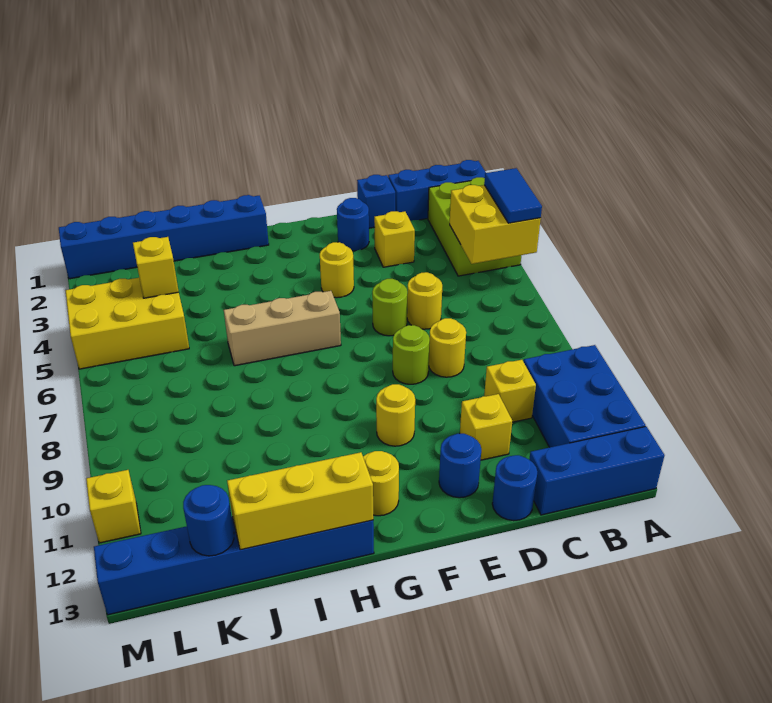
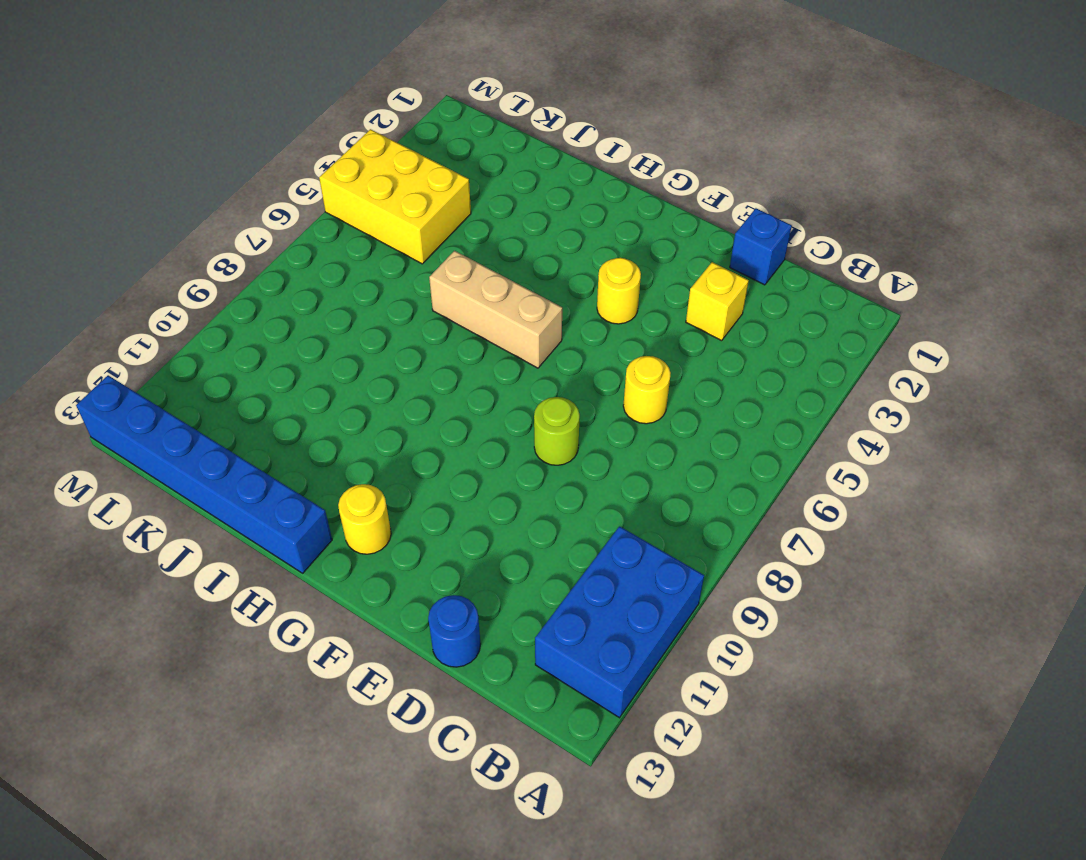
none -> blue brick A1:C1 level 1
none -> lime brick A2:B4 level 1
none -> blue brick A13:C13 level 1

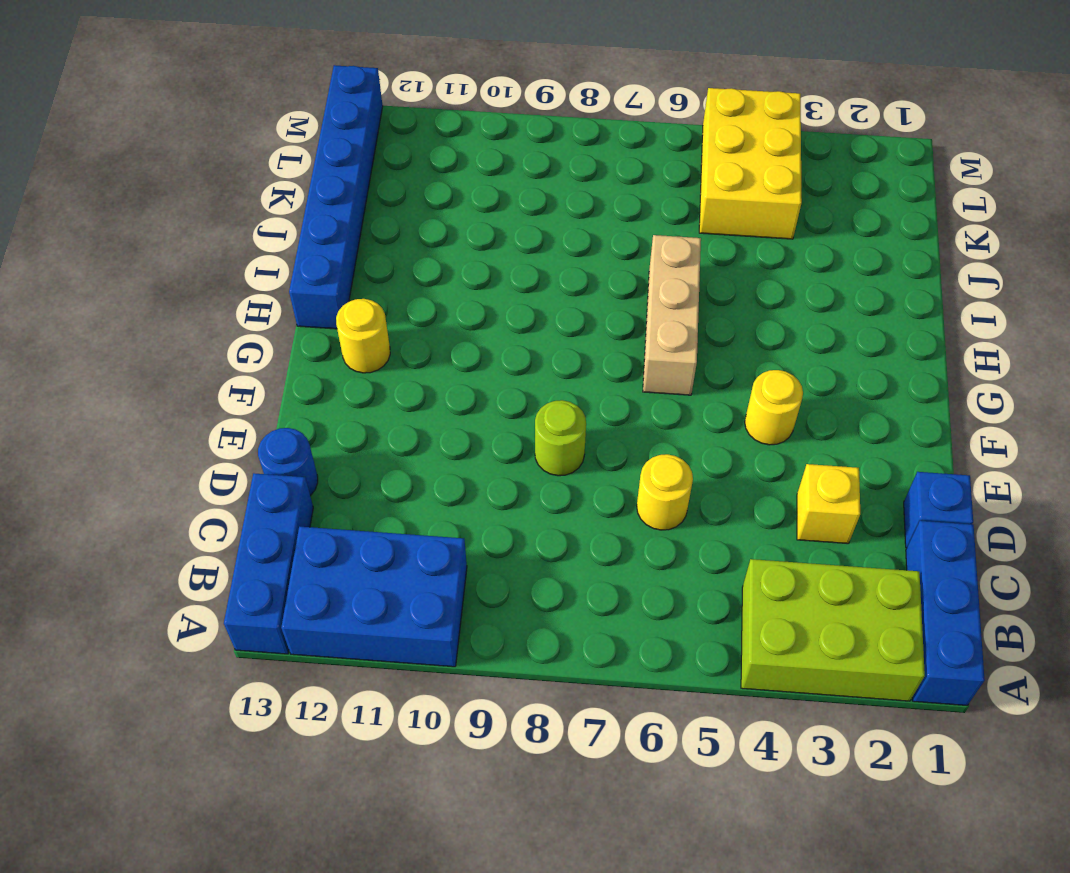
none -> yellow brick C10 level 1
none -> yellow round brick D8 level 1
none -> yellow brick D11 level 1

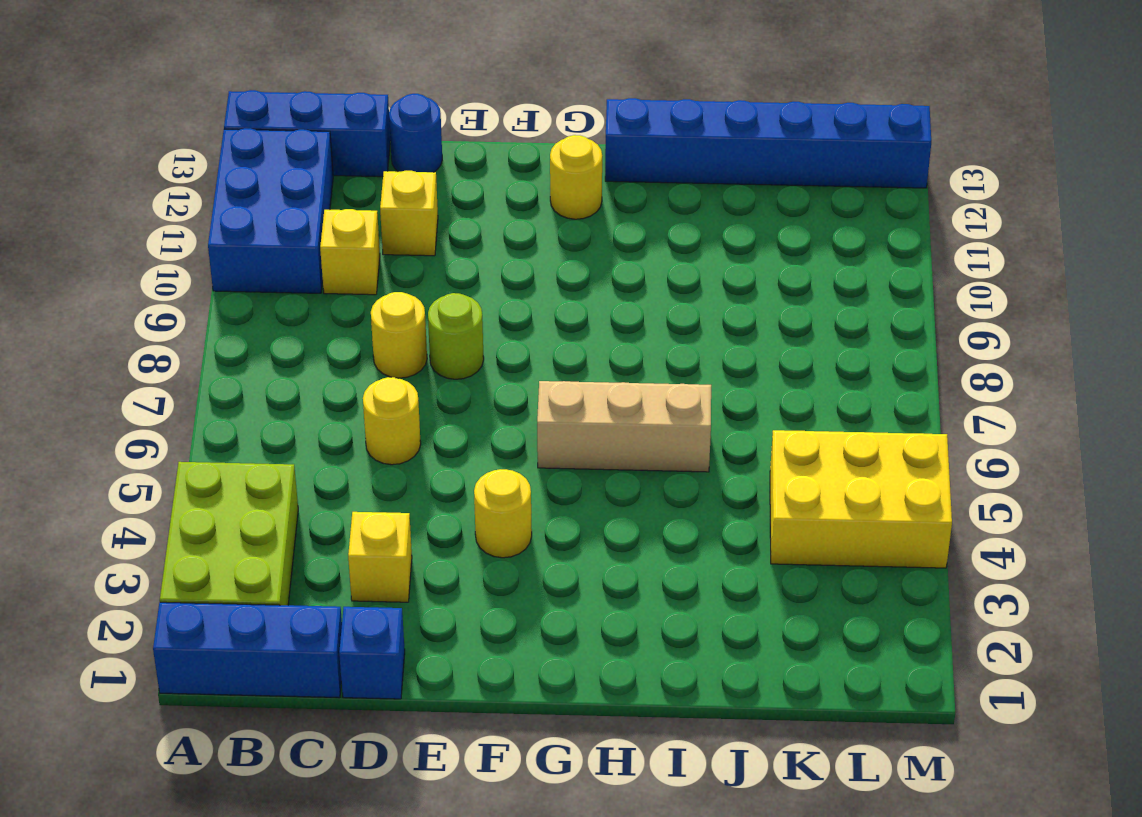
none -> blue round brick E2 level 1
none -> lime round brick E6 level 1
none -> blue round brick E12 level 1

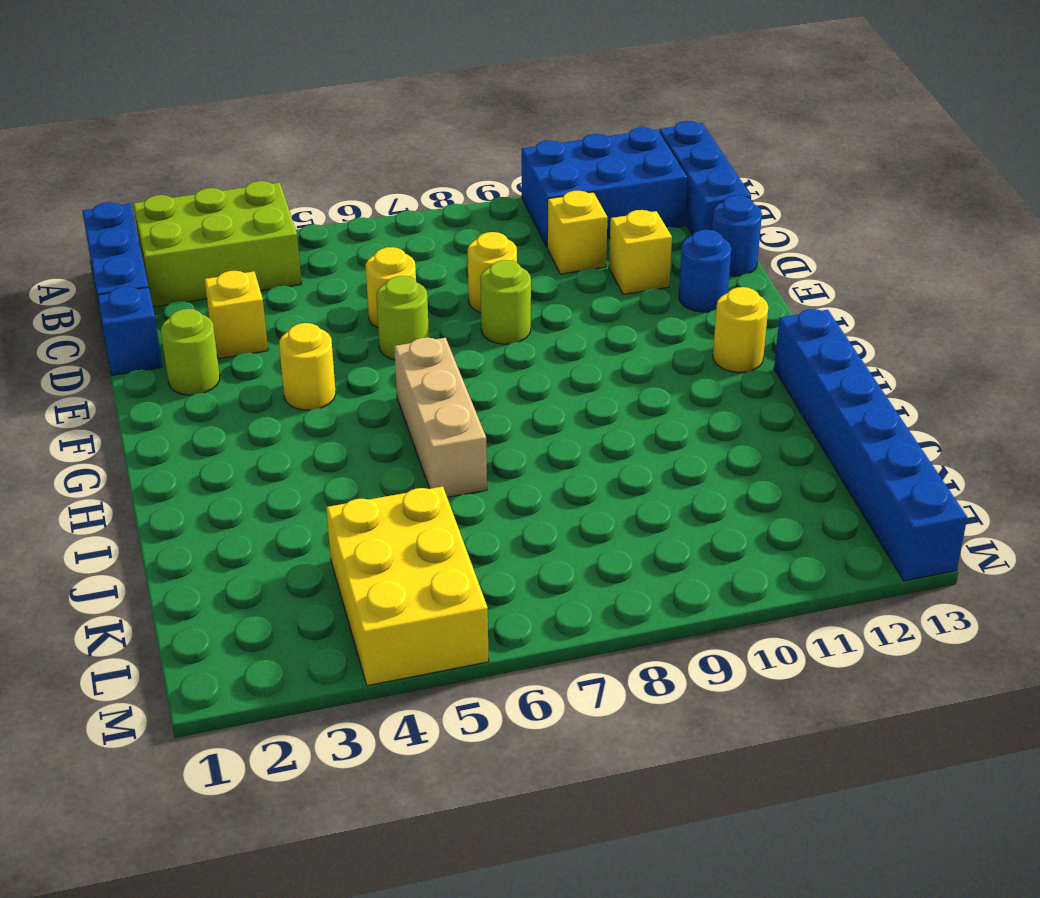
lime round brick E2 level 1 -> blue round brick E2 level 1
none -> yellow round brick F10 level 1
none -> blue brick H1:M1 level 1
none -> yellow brick M11 level 1

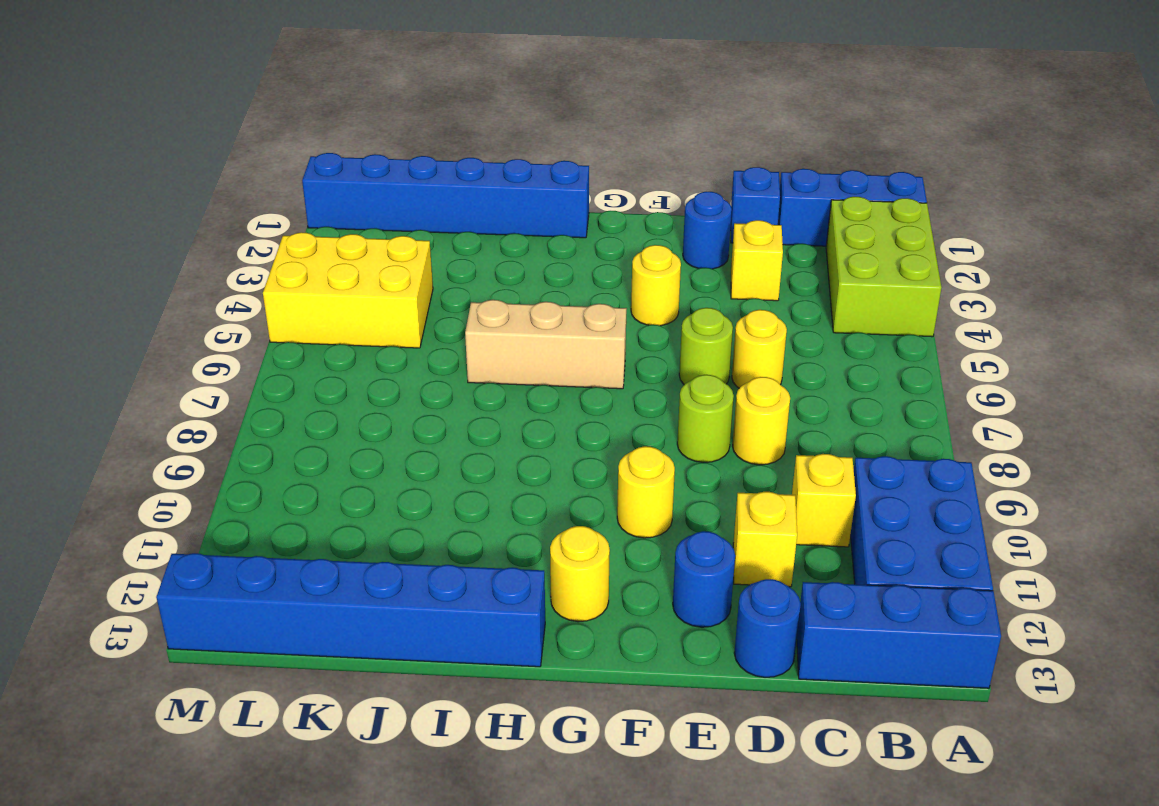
none -> yellow brick M11 level 1
none -> yellow brick A4:B5 level 2
none -> yellow brick H13:J13 level 2

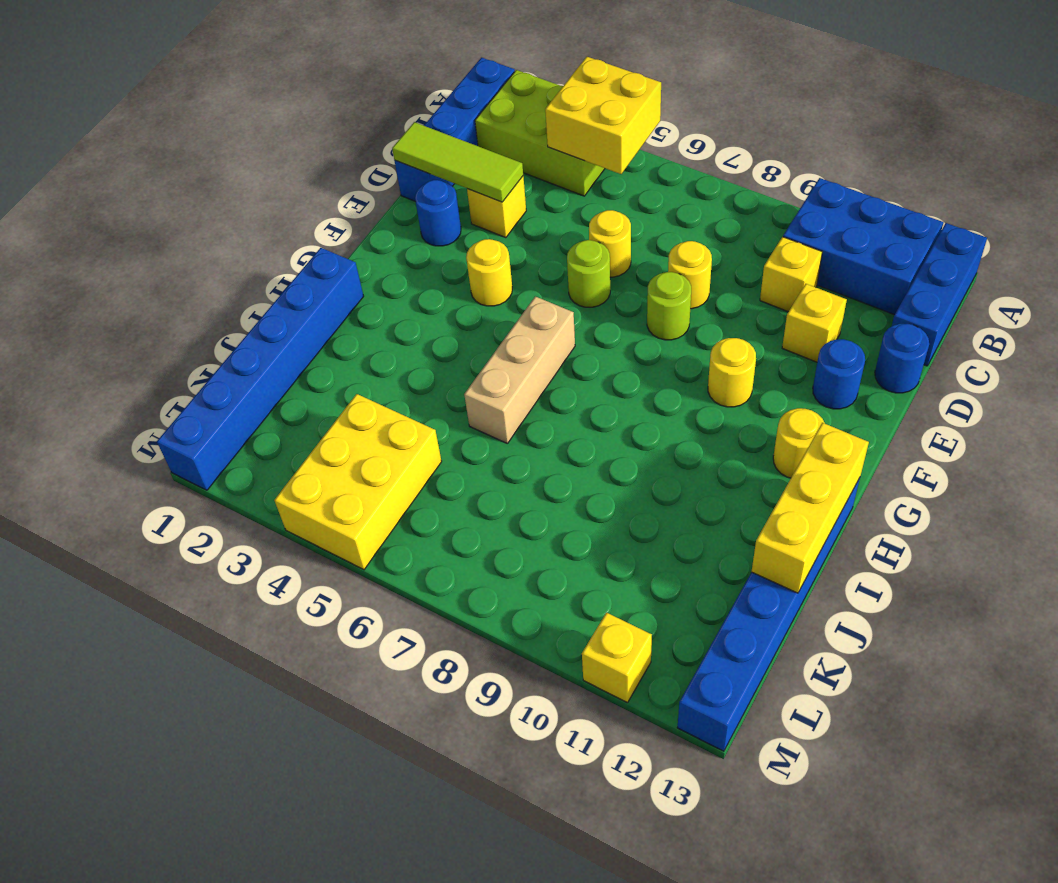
lime tile D1:D3 level 2 -> none
none -> yellow brick K4 level 2
none -> blue round brick K13 level 2
none -> blue tile A4:A5 level 3

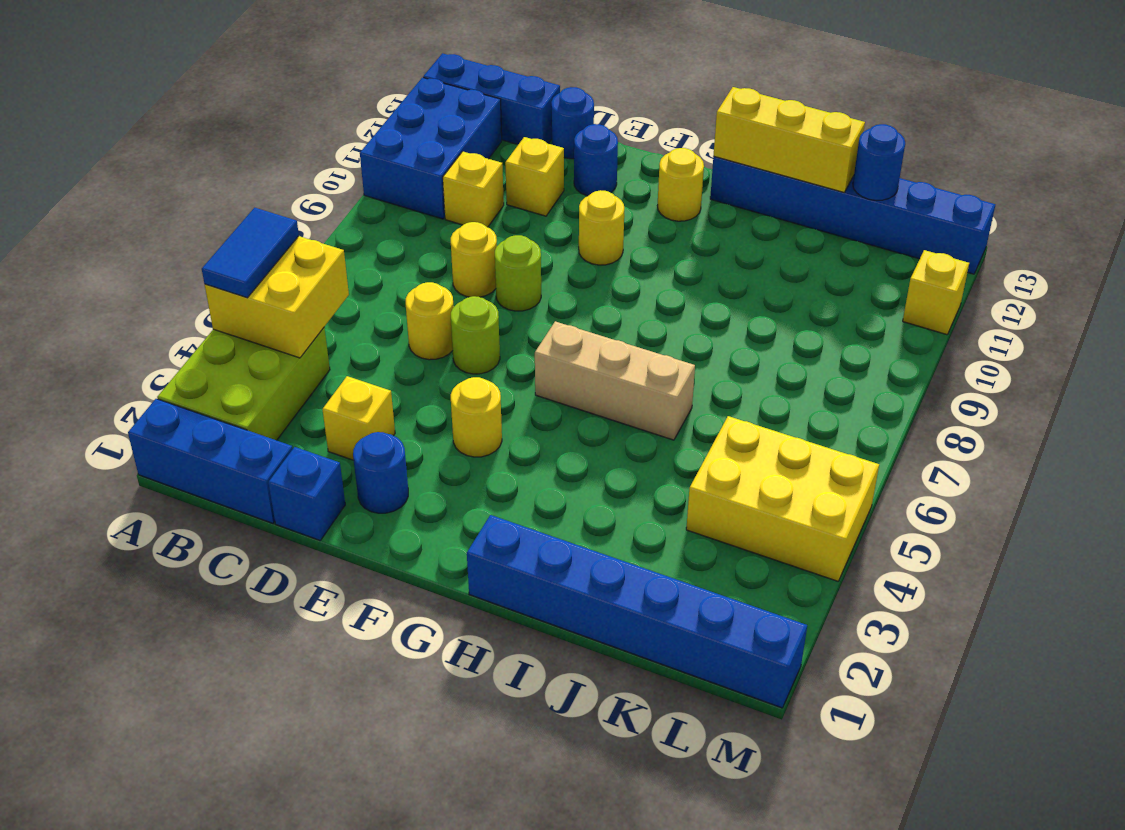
none -> yellow brick K4 level 2

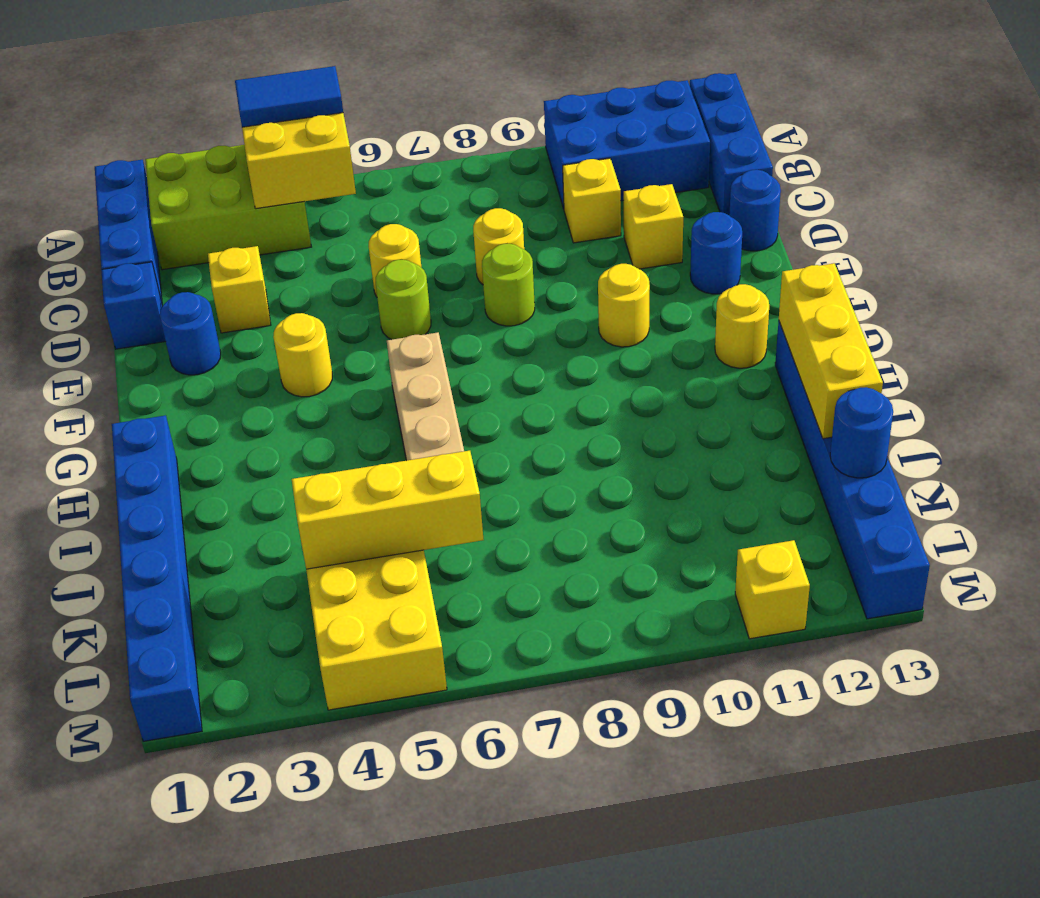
yellow brick K4:K6 level 2 -> yellow brick K4 level 2

